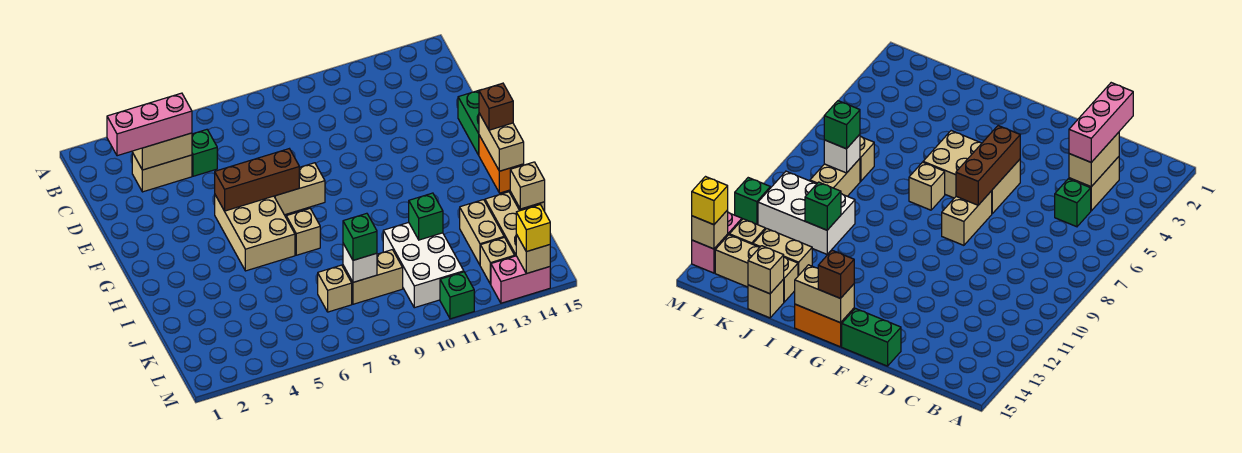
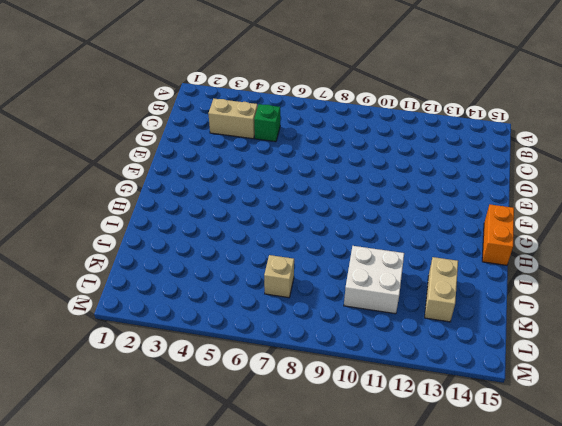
white brick J10:K11 level 1 -> white brick J10:L11 level 1
none -> green brick E15:F15 level 1
none -> tan brick F5:H6 level 1
none -> tan brick F7:F8 level 1

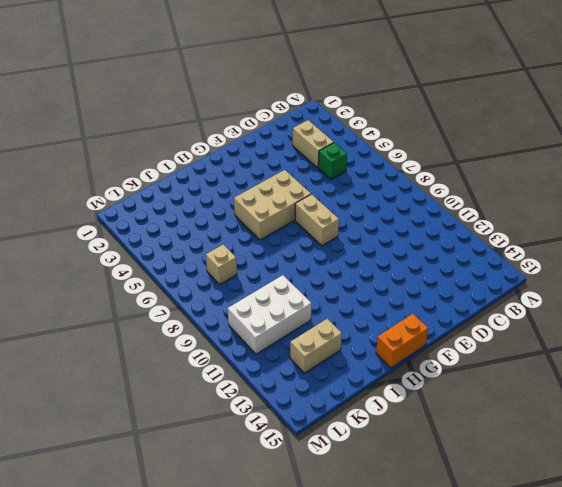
none -> green brick E15:F15 level 1
none -> tan brick H7 level 1
none -> tan brick J14:L14 level 1

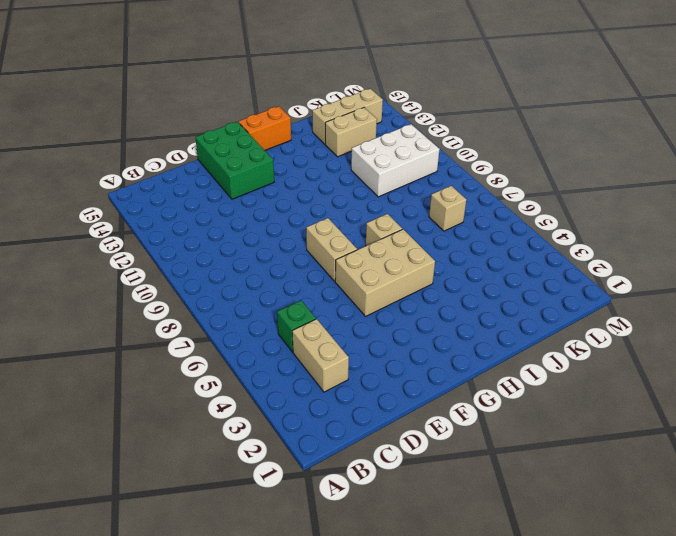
green brick E13:F15 level 1 -> green brick E15:F15 level 1
none -> tan brick J15 level 1
none -> tan brick K8:K9 level 1
none -> tan brick L13 level 1

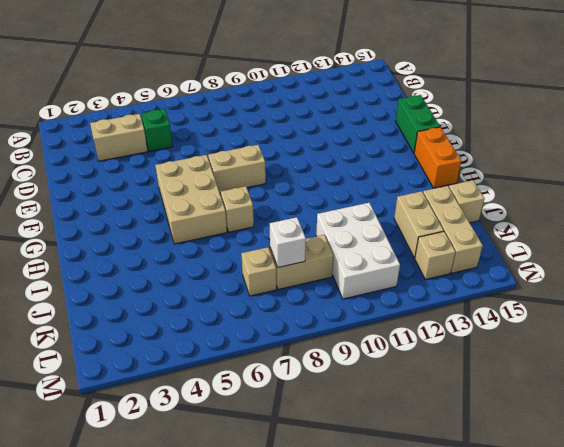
none -> green brick M11 level 1
none -> pink brick M13:M14 level 1
none -> tan brick C3:C4 level 2

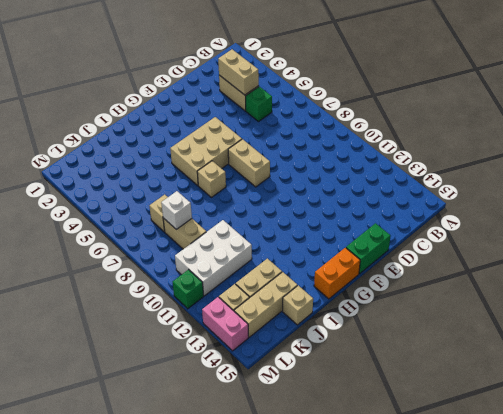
none -> brown brick F5:F7 level 2
none -> tan brick G15:H15 level 2
none -> green brick J11 level 2

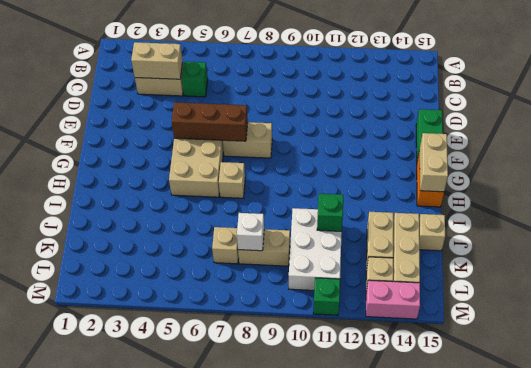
none -> tan brick J15 level 2
none -> tan brick M14 level 2
none -> pink brick C2:C4 level 3

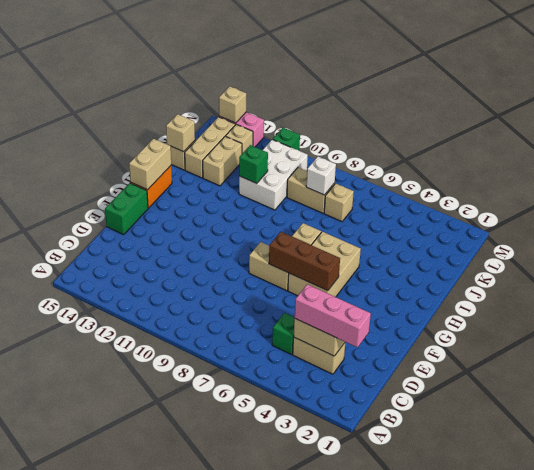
none -> brown brick G15 level 3
none -> green brick K8 level 3
none -> yellow brick M14 level 3

